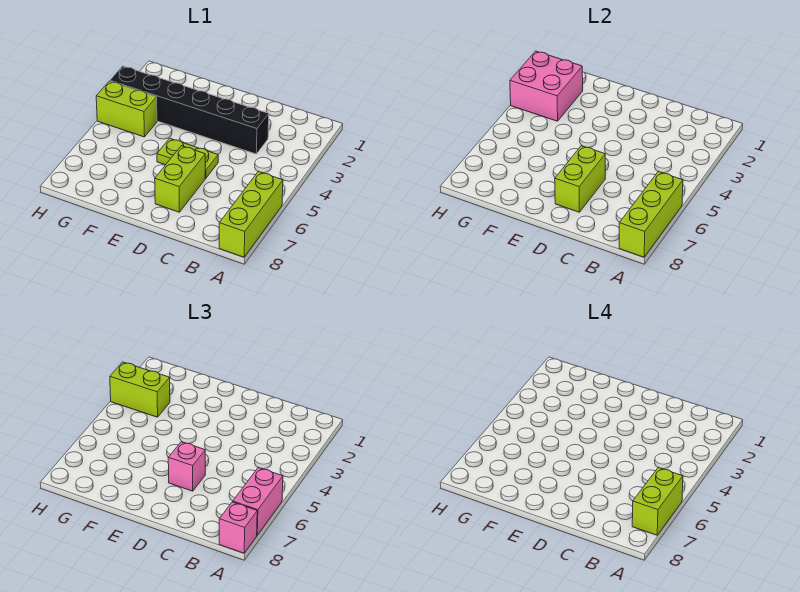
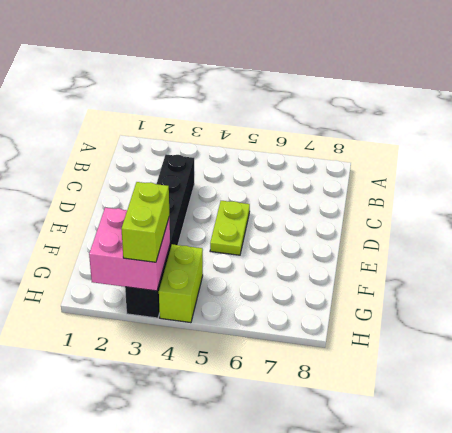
none -> lime brick A6:A8 level 1
none -> lime brick D6:D7 level 1
none -> lime brick A6:A8 level 2

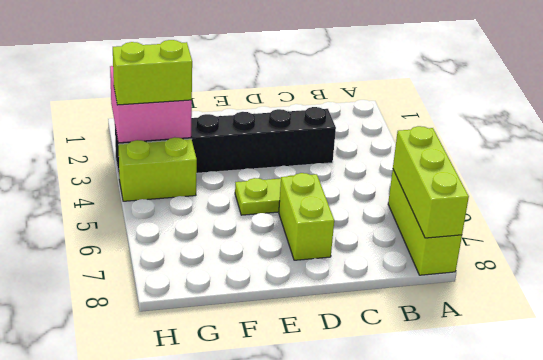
none -> lime brick D6:D7 level 2
none -> pink brick A6:A7 level 3
none -> pink brick A8 level 3

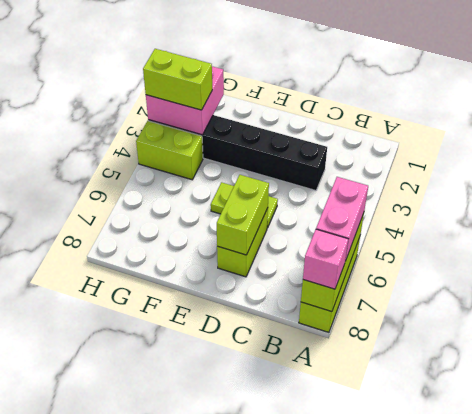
none -> pink brick D6 level 3
none -> lime brick A6:A7 level 4

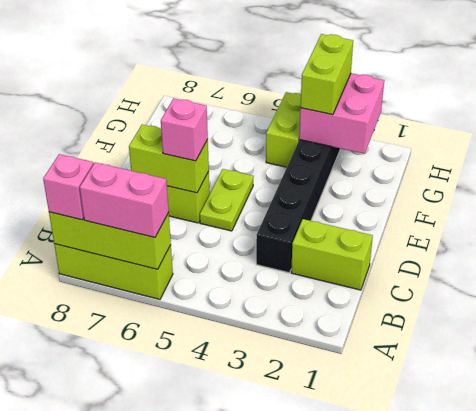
lime brick C1:C2 level 1 -> lime brick A6:A7 level 4

